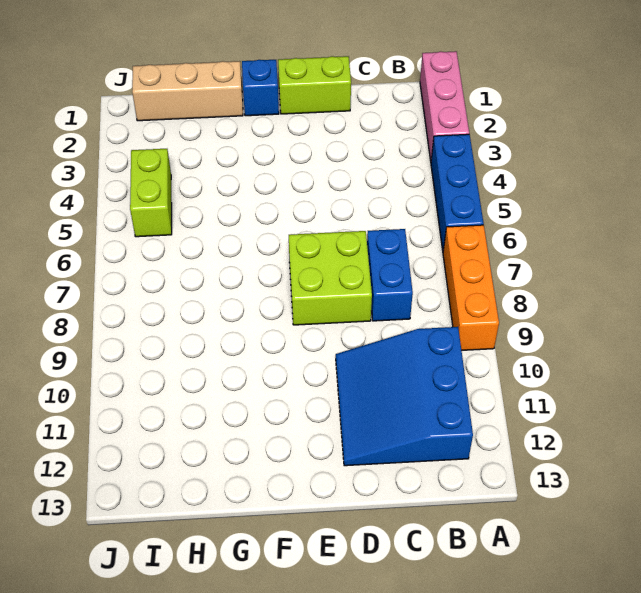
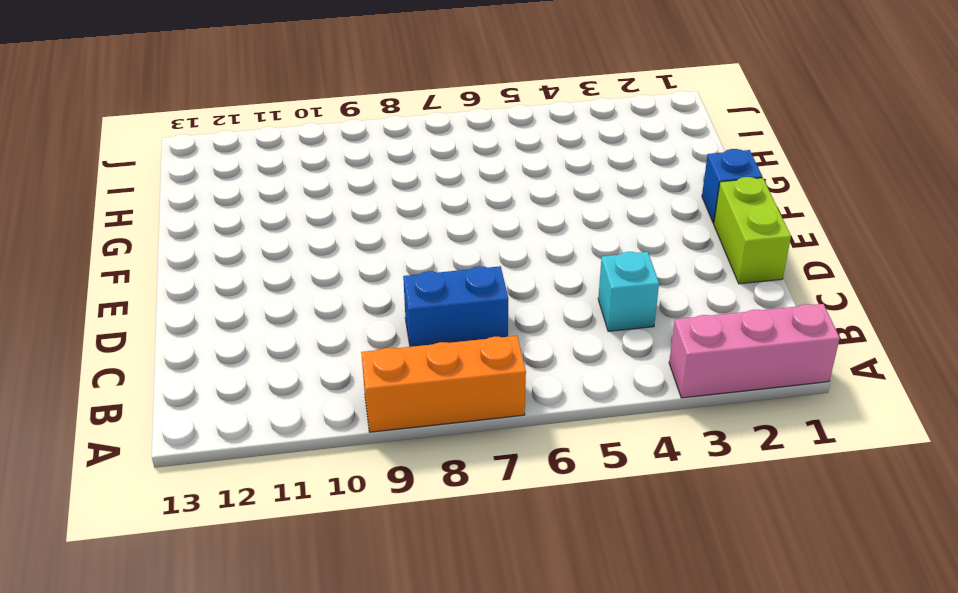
cyan brick C4 level 1 -> none
none -> blue brick A4:A6 level 1
none -> blue slope B10:D12 level 1 top B

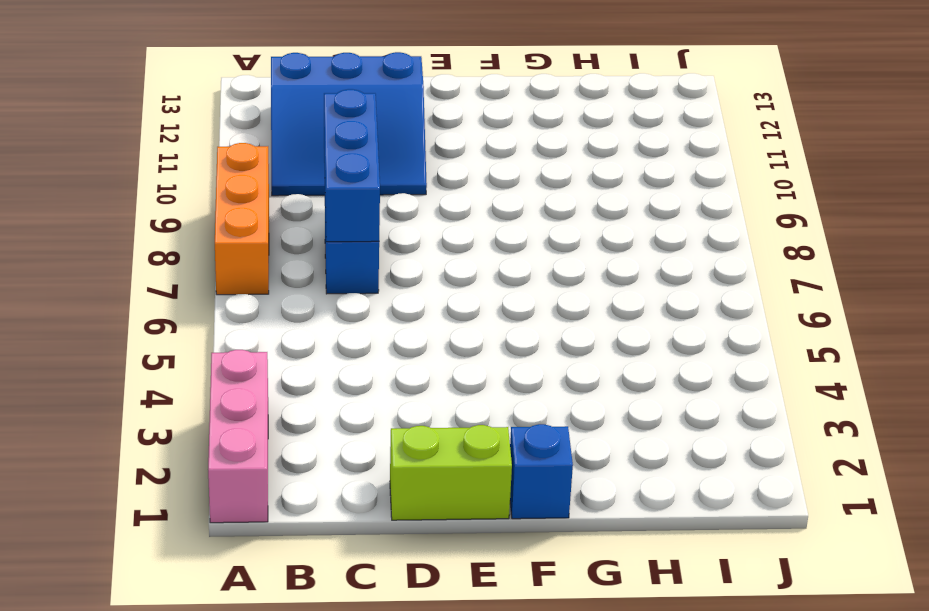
blue slope B10:D12 level 1 top 12 -> blue slope B10:D12 level 1 top B
blue brick C7:C9 level 2 -> blue brick A4:A6 level 1
none -> lime brick D7:E8 level 1
none -> tan brick G1:I1 level 1

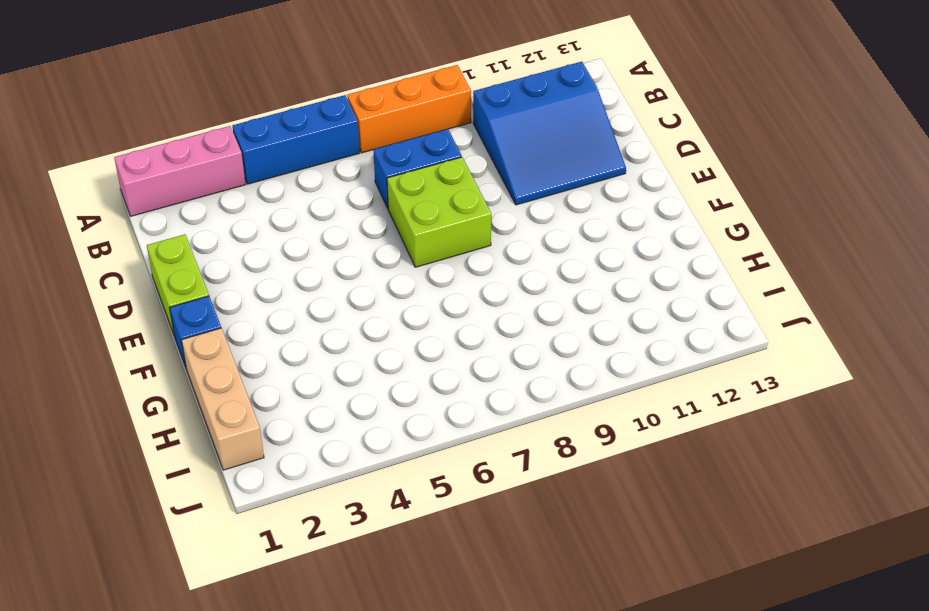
none -> lime brick I4:I5 level 1

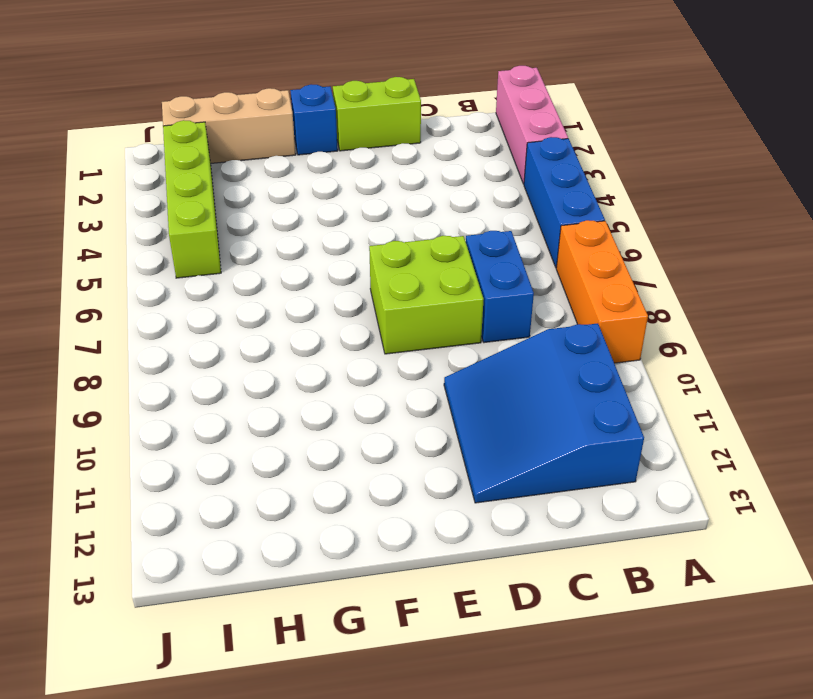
lime brick I2:I5 level 1 -> lime brick I4:I5 level 1

